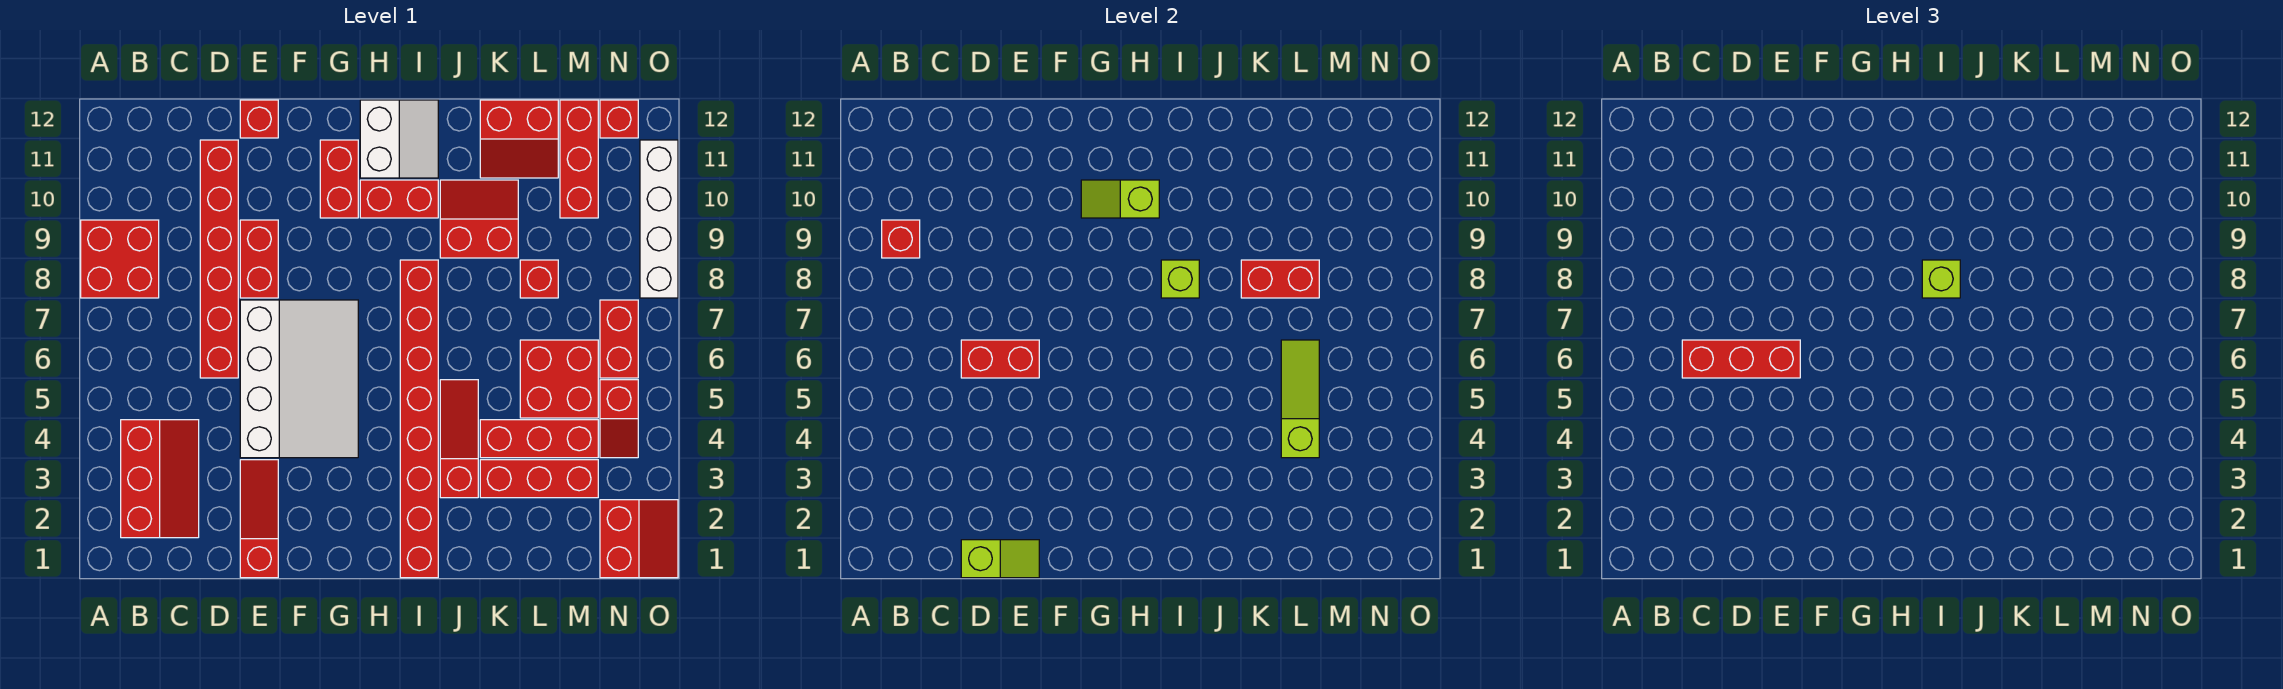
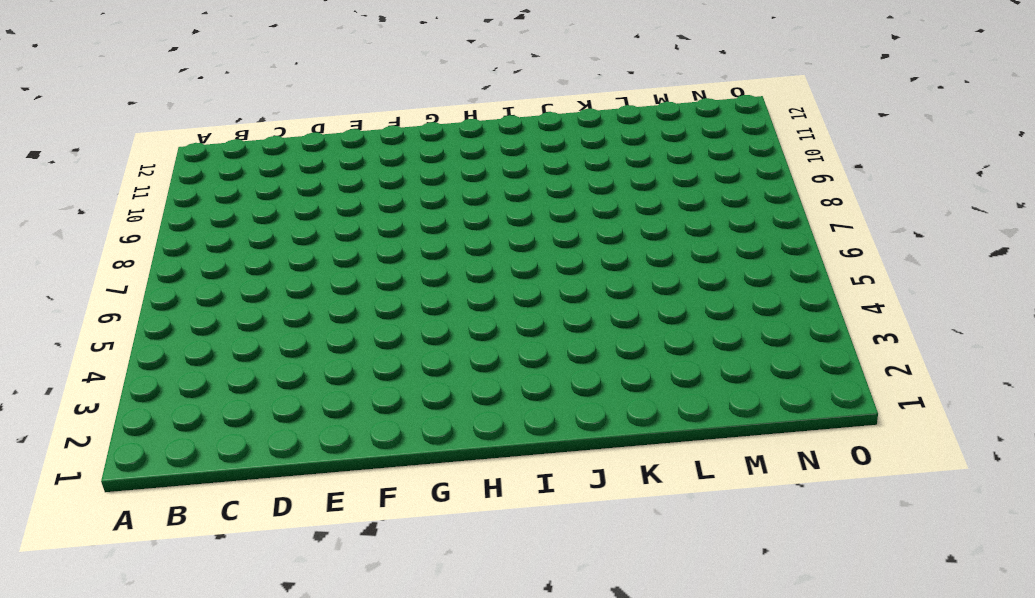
none -> red brick A8:B9 level 1
none -> red slope B2:C4 level 1 top B
none -> red brick D6:D11 level 1
none -> red slope E1:E3 level 1 top 1

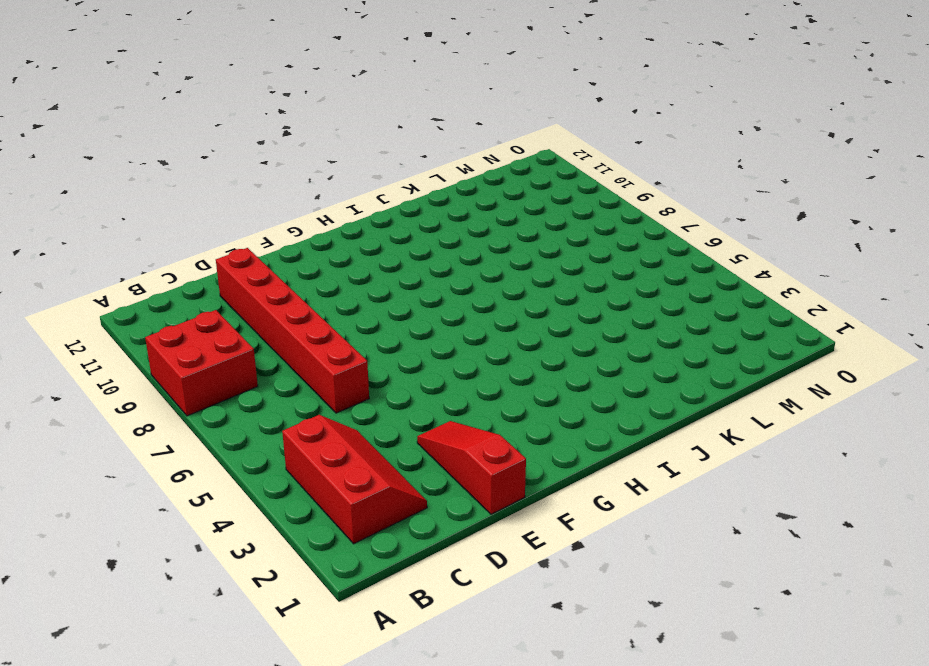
none -> white slope E4:G7 level 1 top E
none -> red brick E8:E9 level 1
none -> red brick E12 level 1
none -> red brick G10:G11 level 1

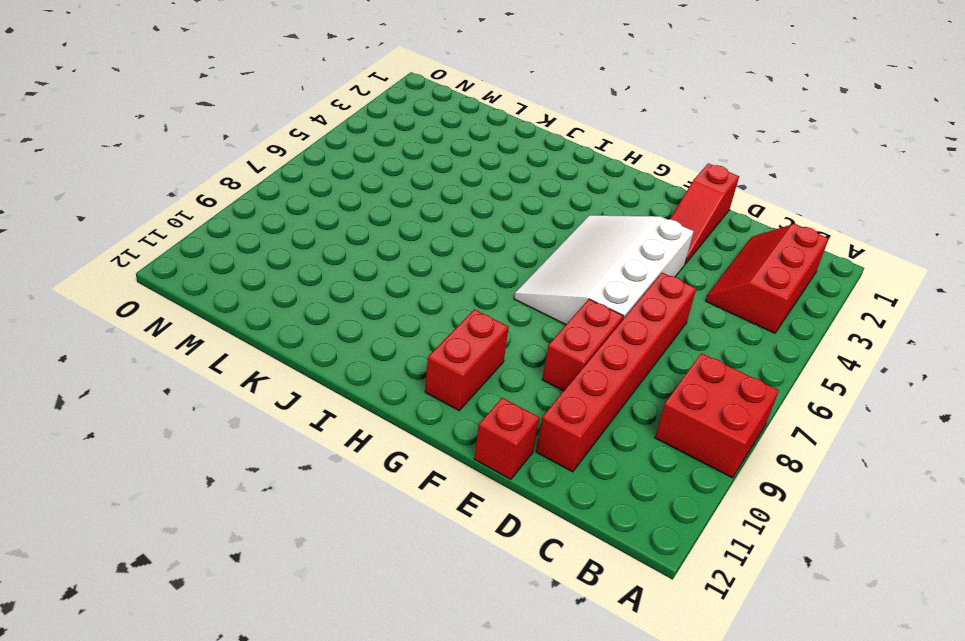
none -> red brick H10:I10 level 1
none -> white slope H11:I12 level 1 top H
none -> red brick I1:I8 level 1
none -> red slope J3:J5 level 1 top 3

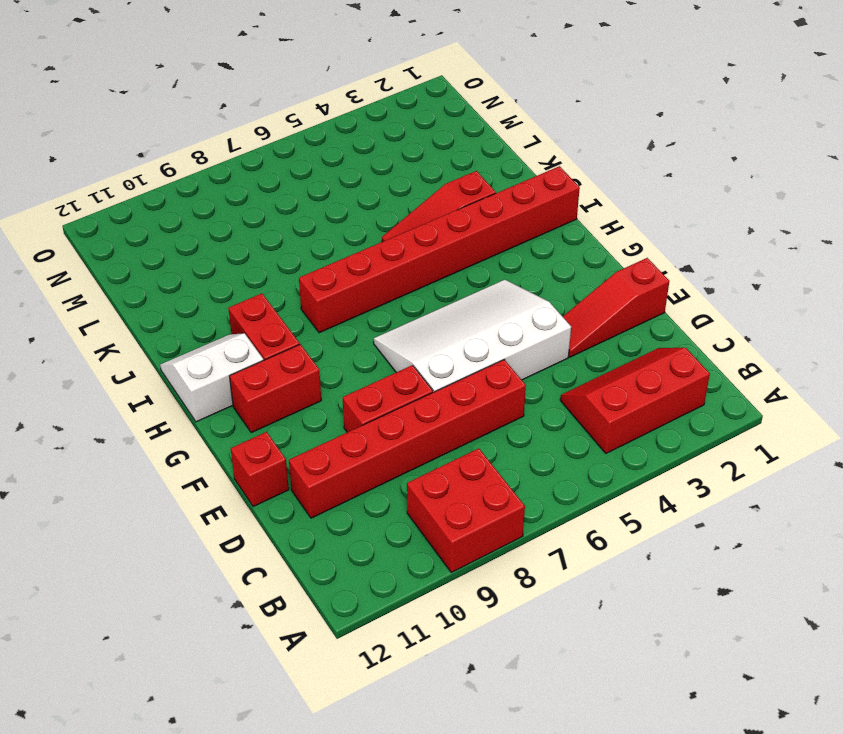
none -> red slope J9:K10 level 1 top 9
none -> red brick K3:M3 level 1
none -> red brick K4:M4 level 1
none -> red slope K11:L12 level 1 top 12

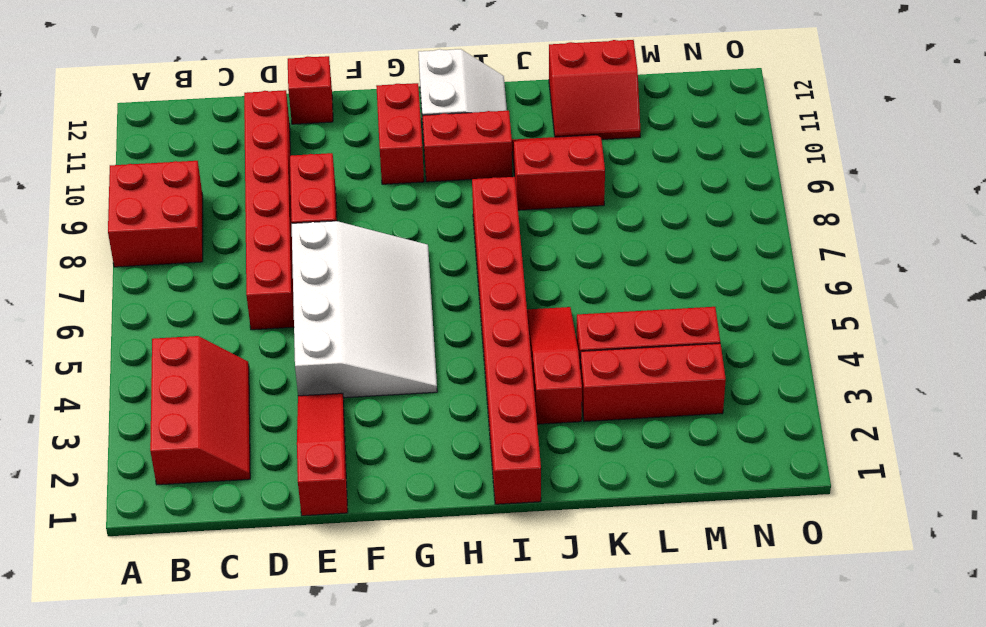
none -> red brick L5:M6 level 1
none -> red brick L8 level 1
none -> red brick M10:M12 level 1
none -> red slope N1:O2 level 1 top N

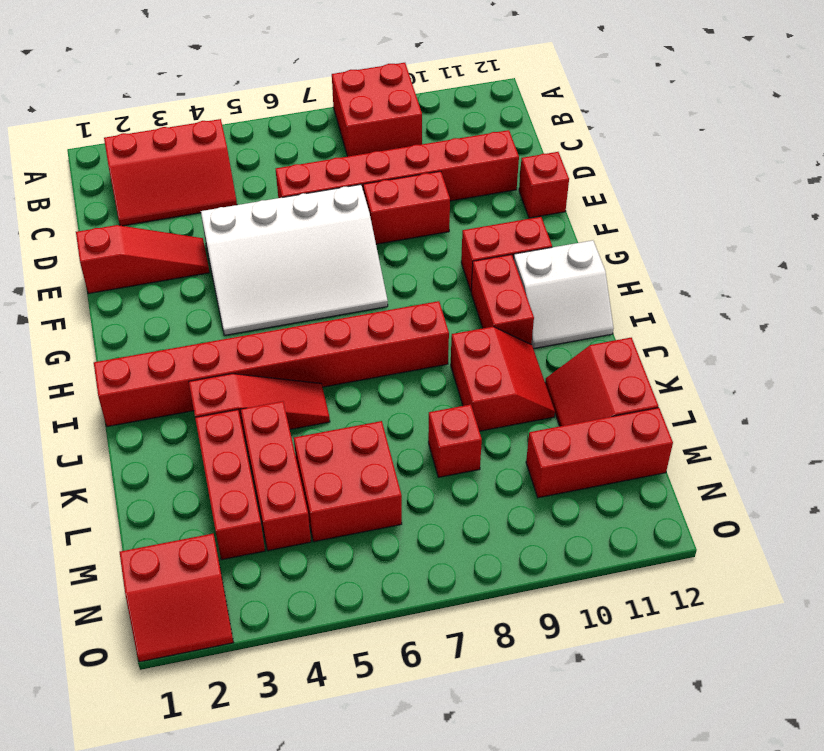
none -> red slope N4:N5 level 1 top 5
none -> red brick N6:N7 level 1
none -> red brick N12 level 1
none -> white brick O8:O11 level 1

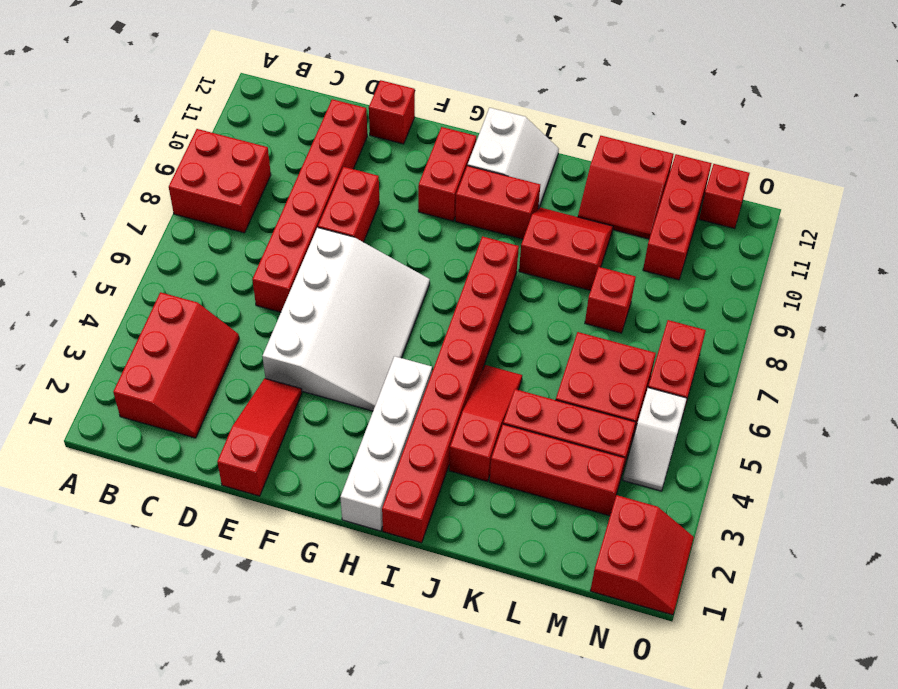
white brick H1:H4 level 1 -> white brick O8:O11 level 1
white slope N4:N5 level 1 top 5 -> red slope N4:N5 level 1 top 5
none -> red brick B9 level 2
none -> lime slope D1:E1 level 2 top D
none -> red brick D6:E6 level 2
none -> lime slope G10:H10 level 2 top H

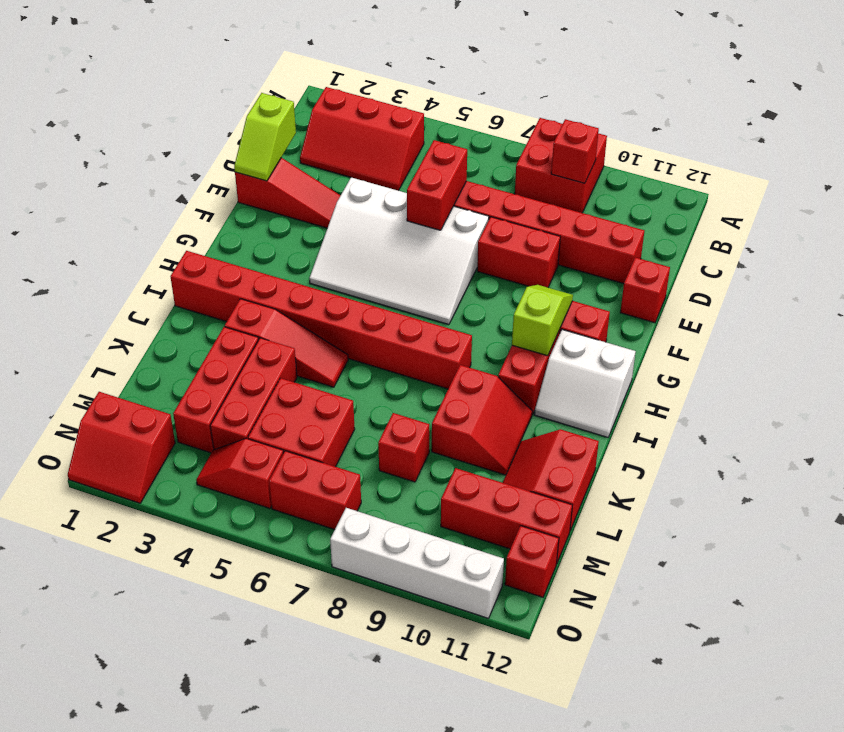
none -> lime brick I8 level 2
none -> red brick K8:L8 level 2
none -> lime slope L4:L6 level 2 top 4
none -> red brick C6:E6 level 3

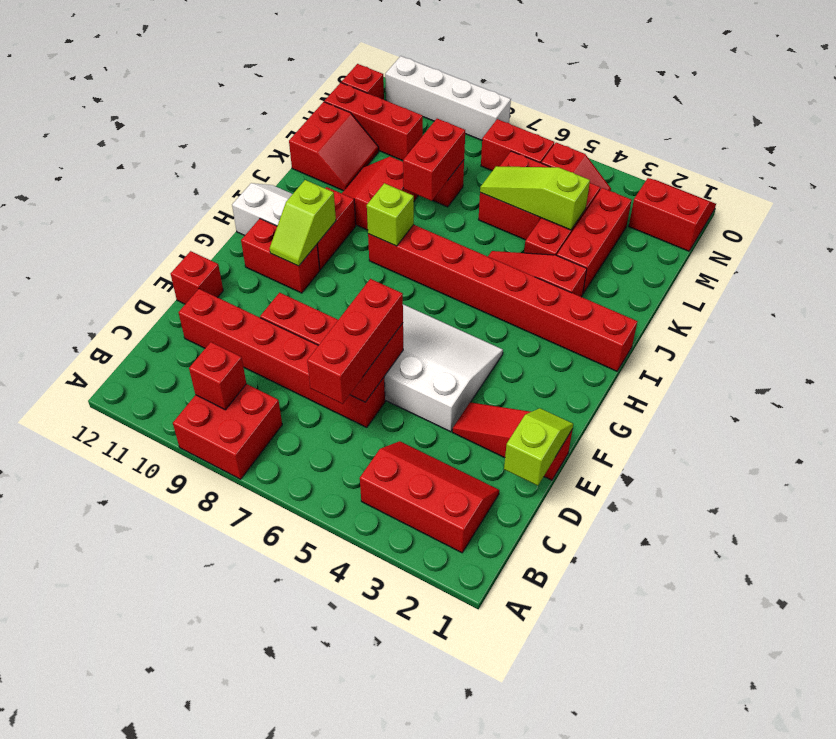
none -> lime brick I8 level 3

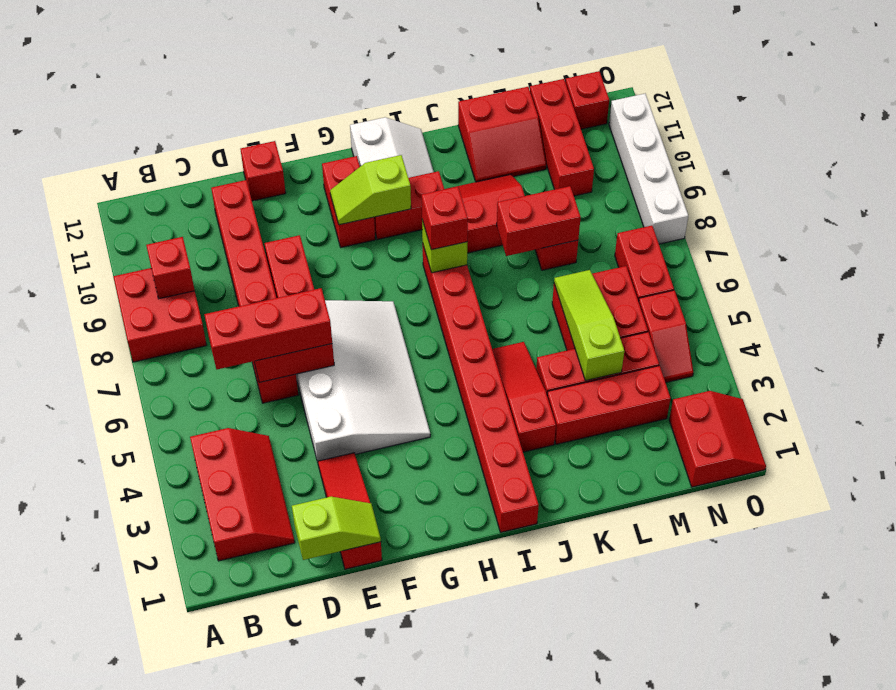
red brick I8 level 3 -> lime brick I8 level 3

